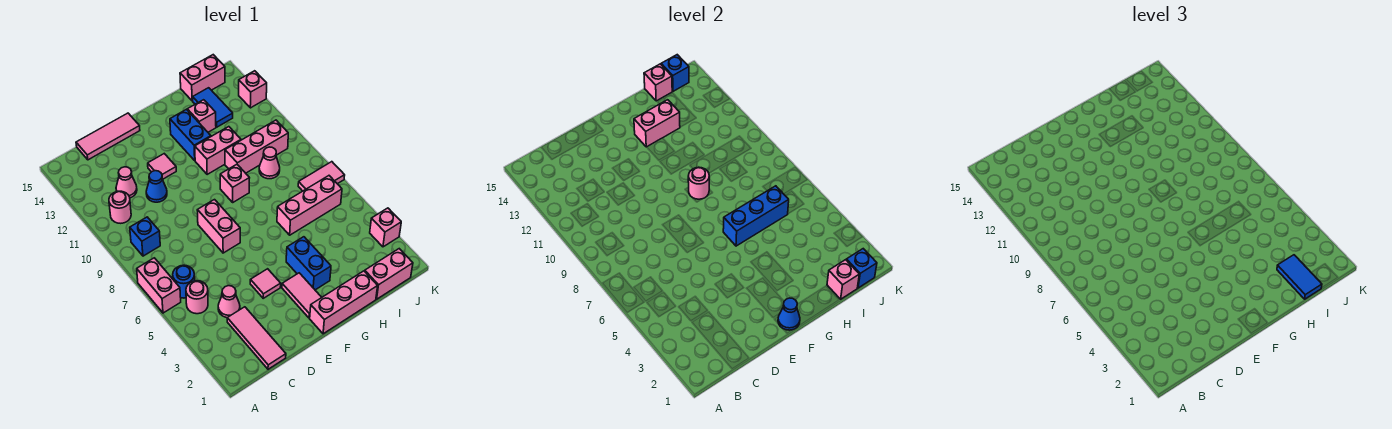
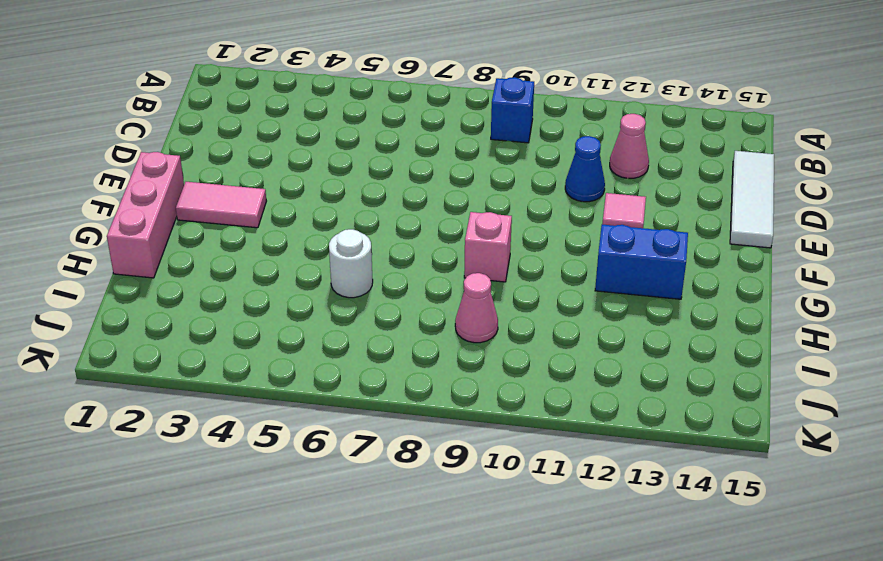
white tile C15:E15 level 1 -> pink tile C15:E15 level 1
white round brick H6 level 1 -> pink brick H6:J6 level 1
none -> pink brick A6:A7 level 1
none -> pink round brick B5 level 1
none -> blue round brick B6 level 1
none -> pink round brick B11 level 1

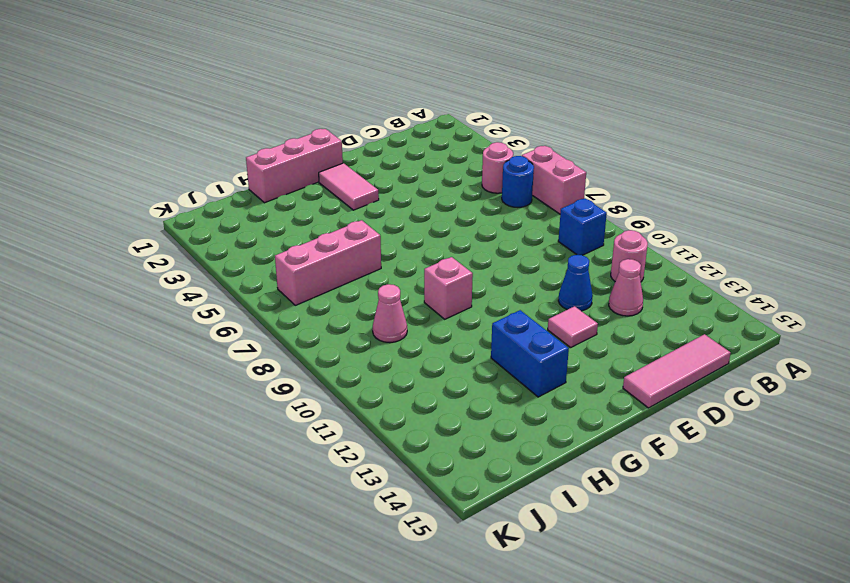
none -> pink tile C1:C3 level 1
none -> pink cone C4 level 1
none -> pink tile E4 level 1
none -> pink brick E7:E8 level 1

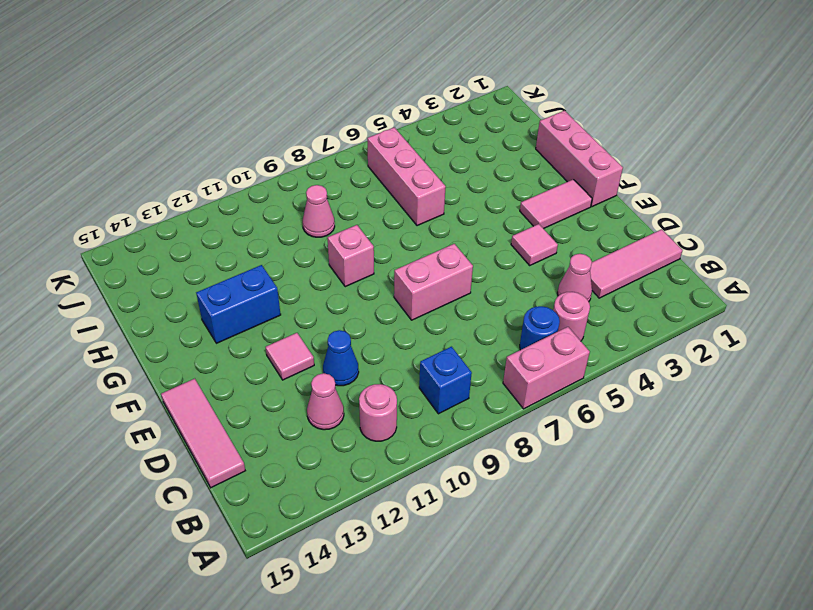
none -> blue brick G3:G4 level 1
none -> pink brick G11:H11 level 1
none -> pink brick H10:J10 level 1
none -> pink brick H13 level 1

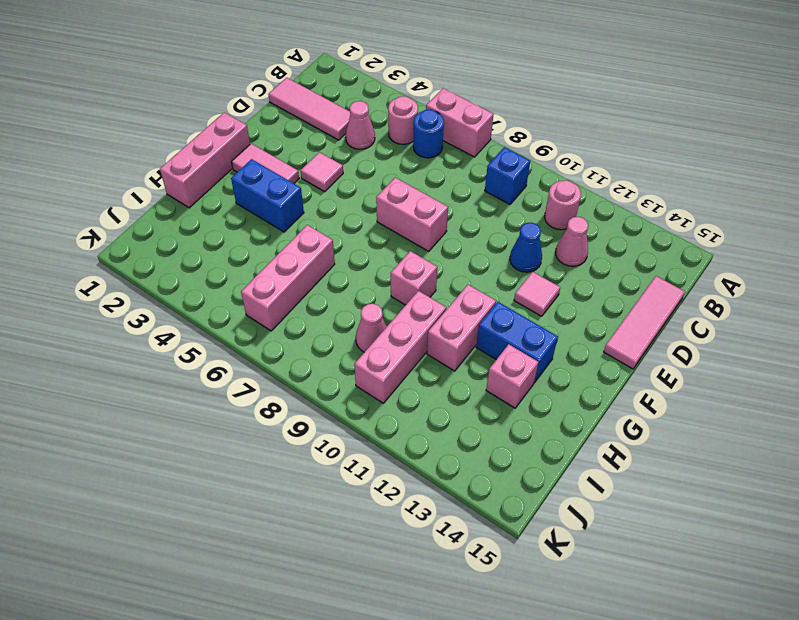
none -> pink brick I1:J1 level 1
none -> blue tile I13:I14 level 1
none -> pink brick I15:J15 level 1
none -> pink tile J7:K7 level 1

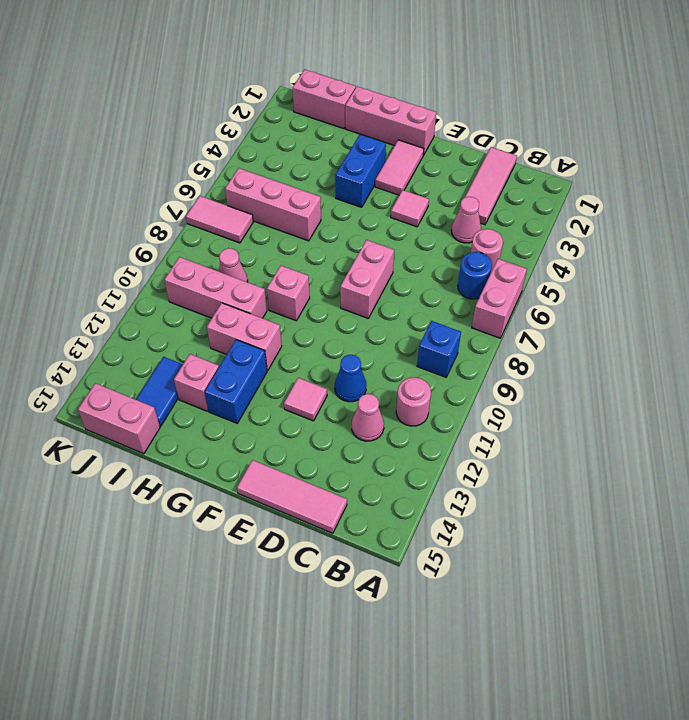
none -> pink brick K3 level 1
none -> pink brick K13 level 1
none -> blue cone F1 level 2
none -> blue brick G6:I6 level 2

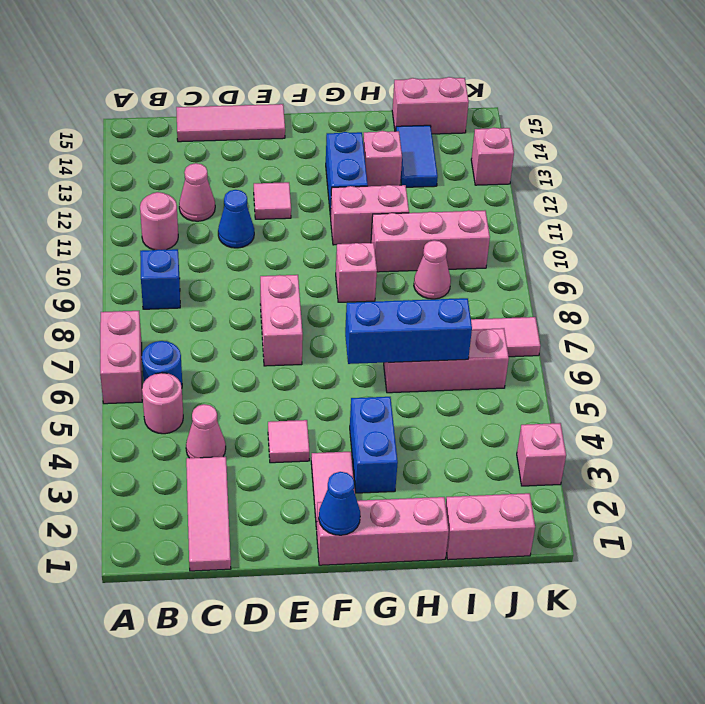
none -> pink round brick G9 level 2
none -> pink brick G13:H13 level 2
none -> pink brick I1 level 2
none -> pink brick I15 level 2

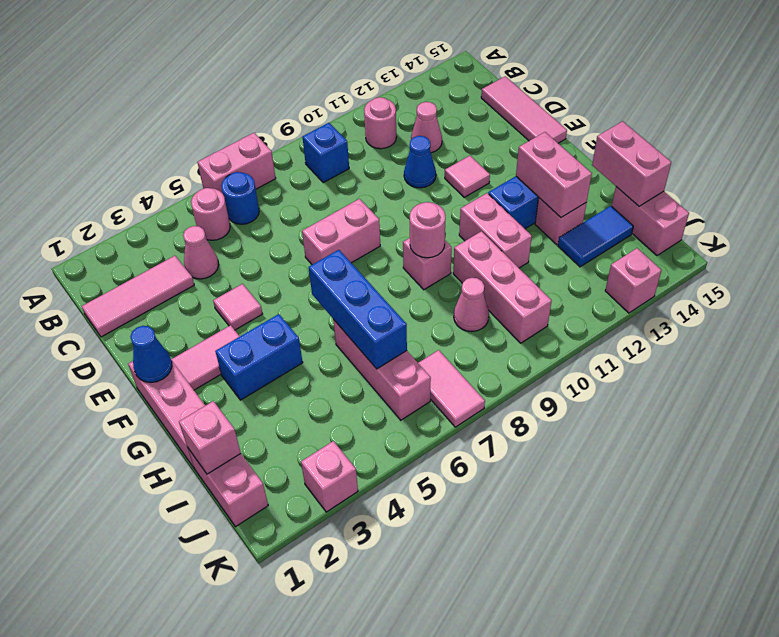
pink brick H15:I15 level 2 -> pink brick I15 level 2
none -> blue brick J1 level 2
none -> blue brick J15 level 2
none -> blue tile I1:I2 level 3

